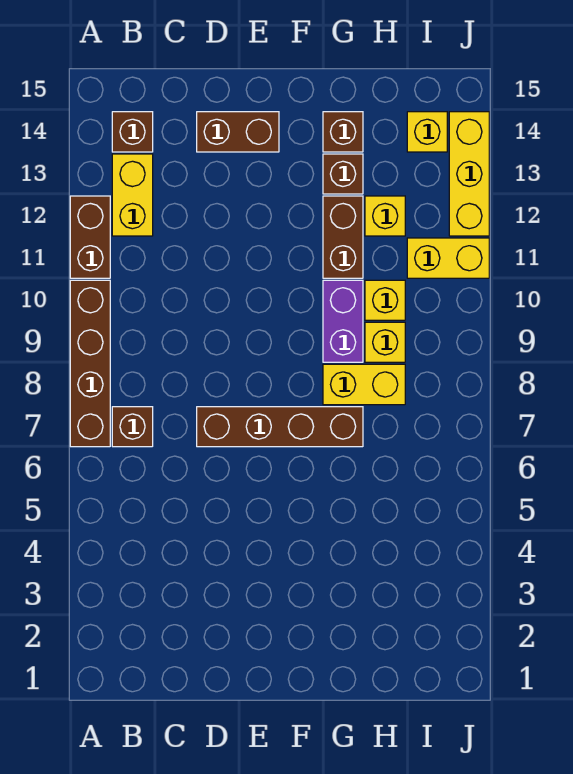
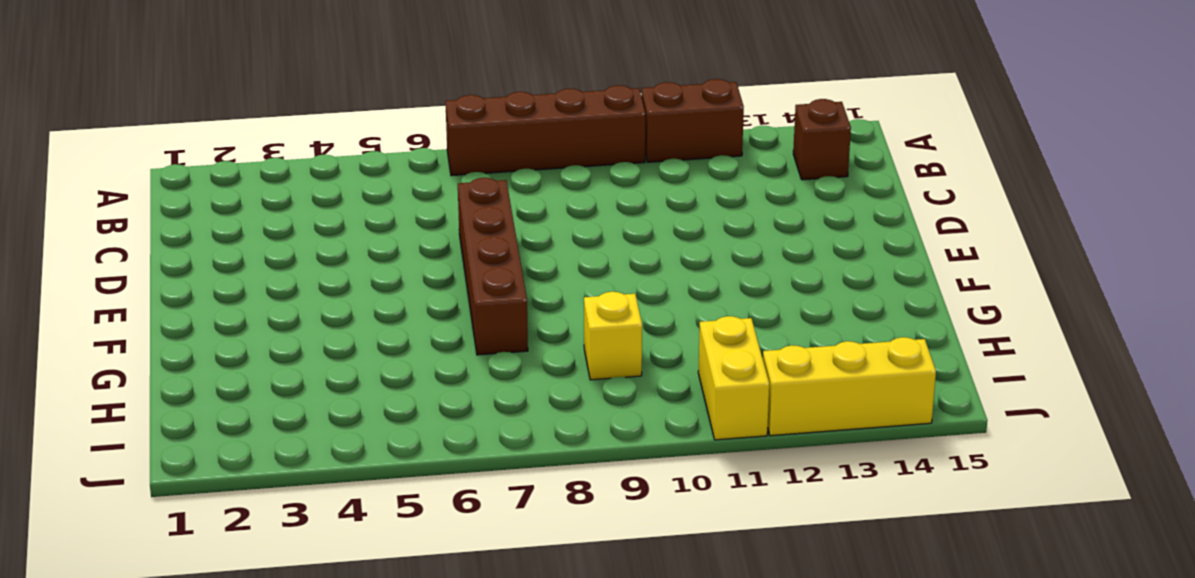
none -> brown brick B7 level 1
none -> yellow brick B12:B13 level 1
none -> brown brick D14:E14 level 1

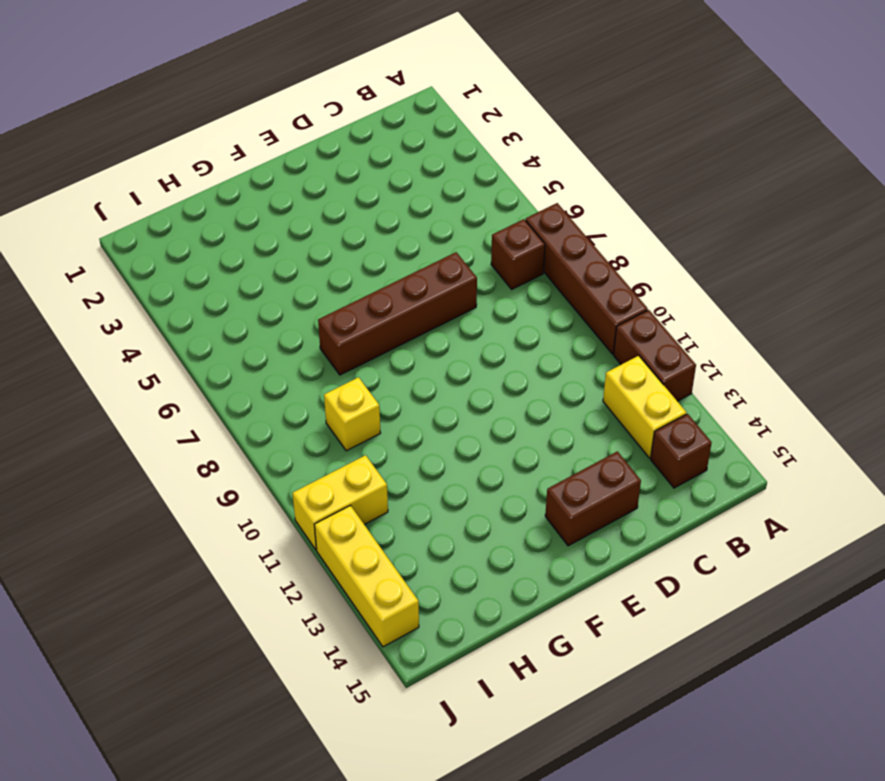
none -> yellow brick G8:H8 level 1
none -> purple brick G9:G10 level 1
none -> brown brick G11:G12 level 1

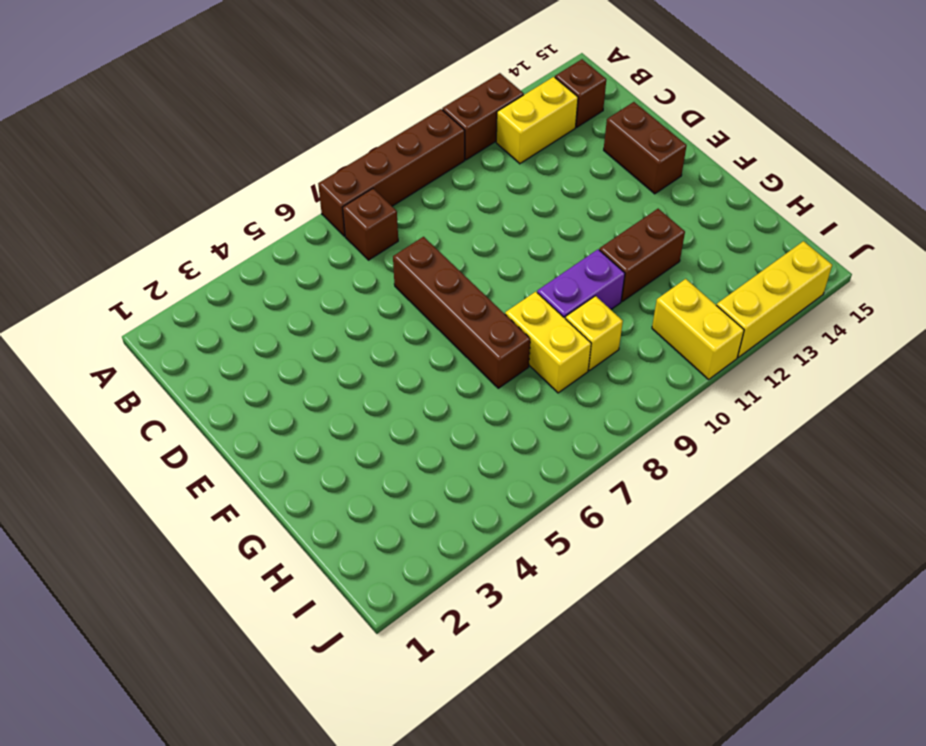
none -> brown brick G13 level 1
none -> brown brick G14 level 1
none -> yellow brick H10 level 1

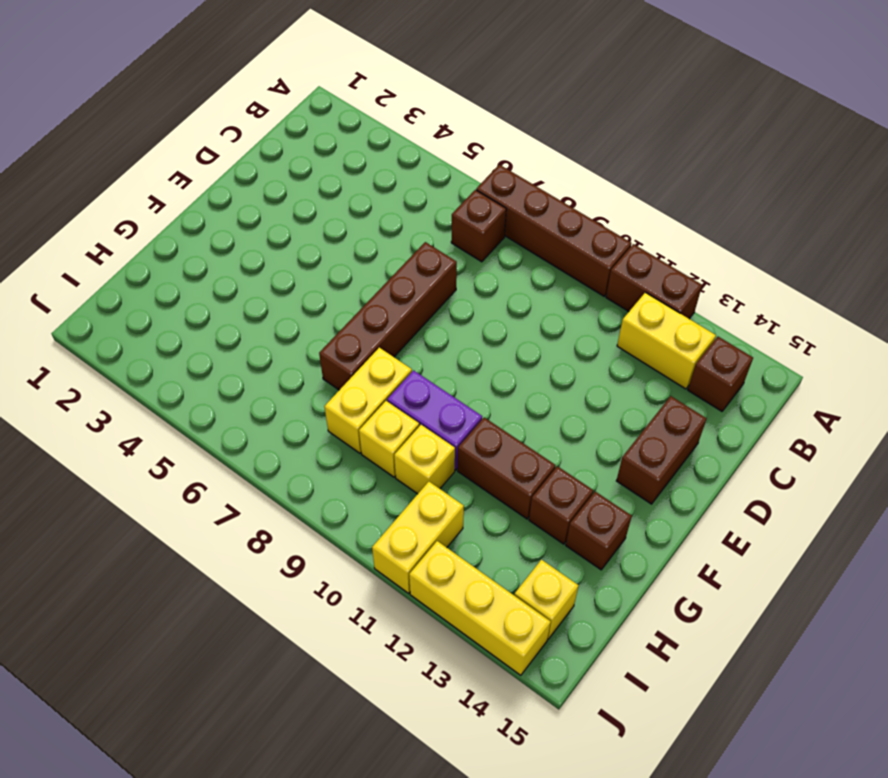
none -> yellow brick H12 level 1

